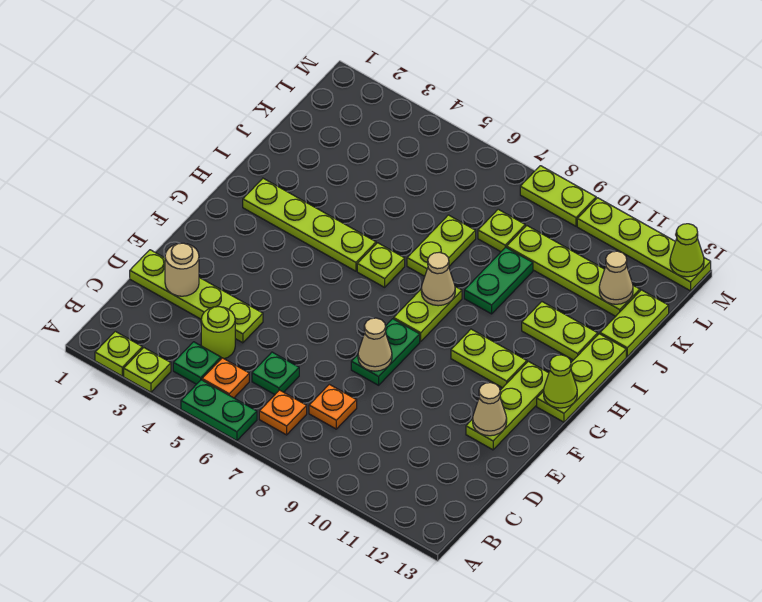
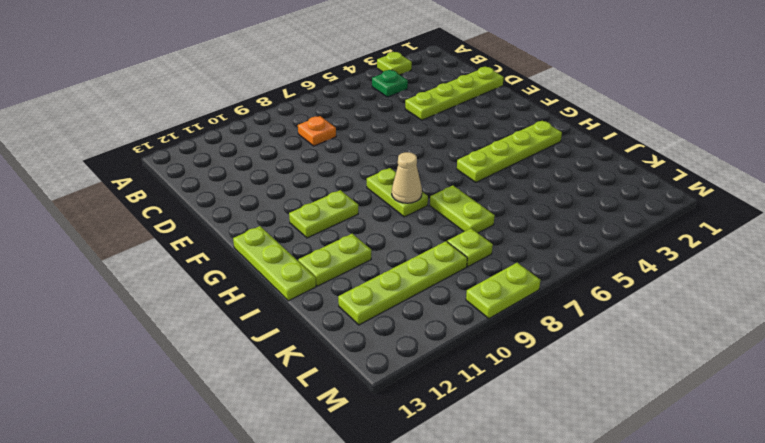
none -> lime plate A2 level 1
none -> green plate A5:A6 level 1
none -> orange plate B5 level 1
none -> orange plate B7 level 1

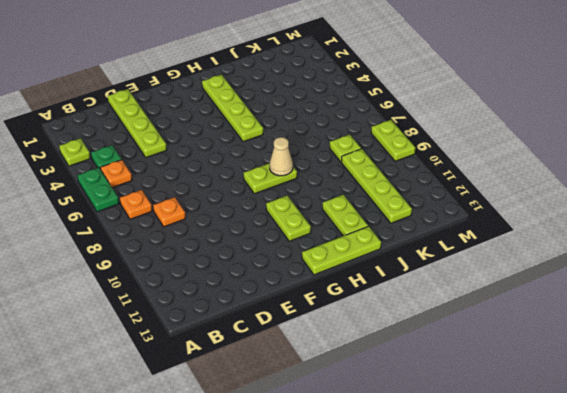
none -> lime plate A2 level 1
none -> lime round brick C4 level 1
none -> green plate C6 level 1
none -> green plate E8:F8 level 1

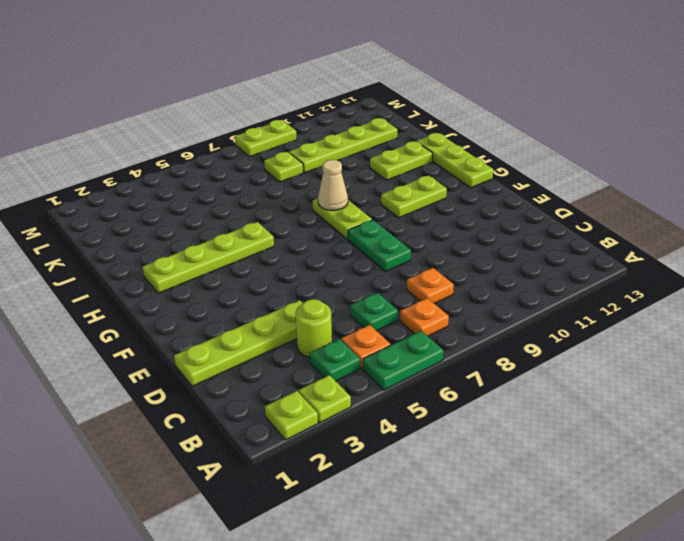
none -> lime plate E12:G12 level 1
none -> lime plate H6 level 1
none -> lime plate I7:J7 level 1
none -> green plate I9:J9 level 1

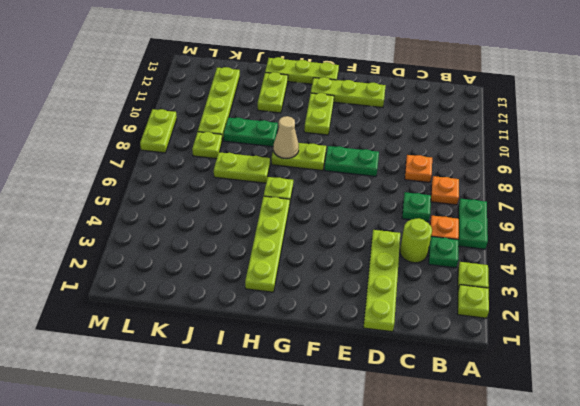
none -> lime plate J13:K13 level 1
none -> lime plate M10:M13 level 1
none -> tan round brick D2 level 2
none -> tan cone E8 level 2

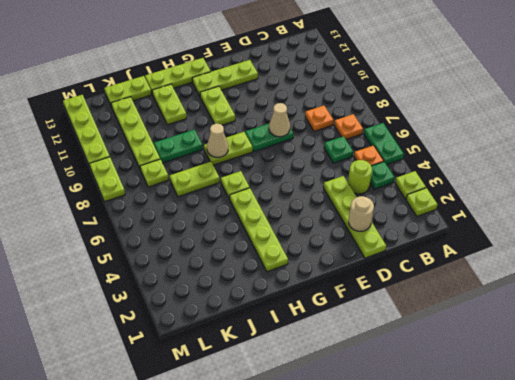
none -> tan cone E12 level 2
none -> lime cone G13 level 2
none -> tan cone K12 level 2
none -> lime cone M13 level 2

